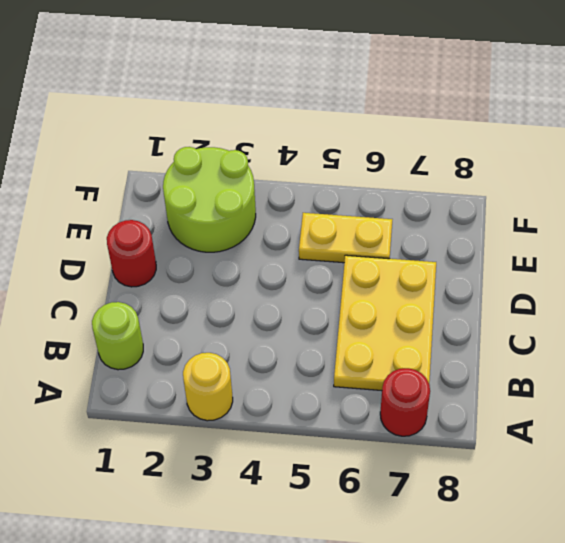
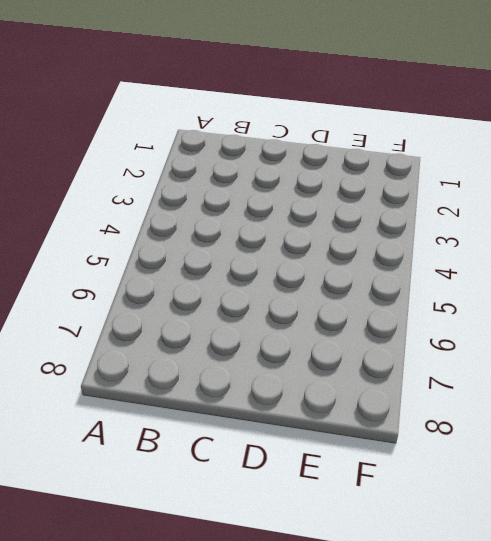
none -> yellow round brick A3 level 1
none -> red round brick A7 level 1

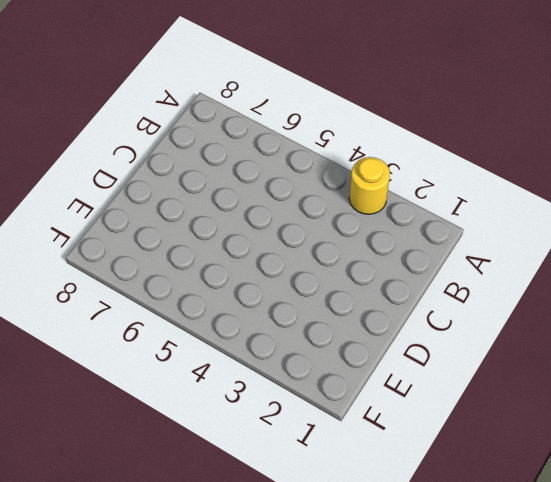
none -> red round brick A7 level 1
none -> lime round brick B1 level 1

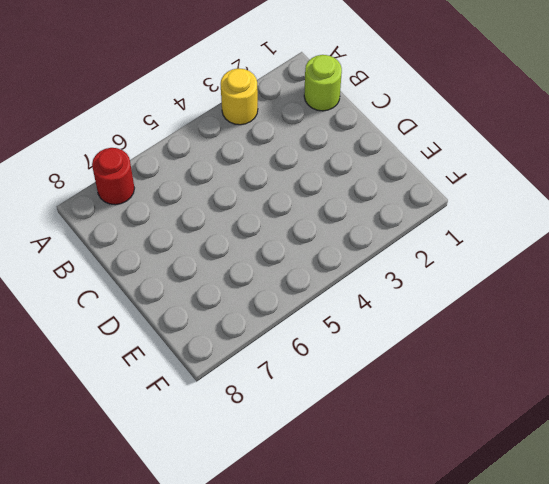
none -> yellow plate B6:D7 level 1
none -> red round brick D1 level 1

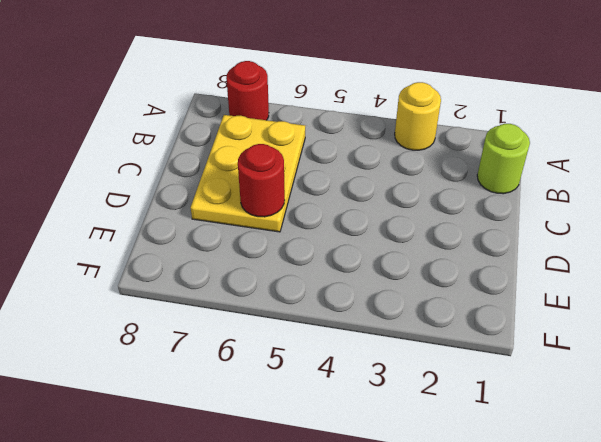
red round brick D6 level 2 -> red round brick D1 level 1
none -> lime round brick E2:F3 level 1
none -> yellow plate E5:E6 level 1

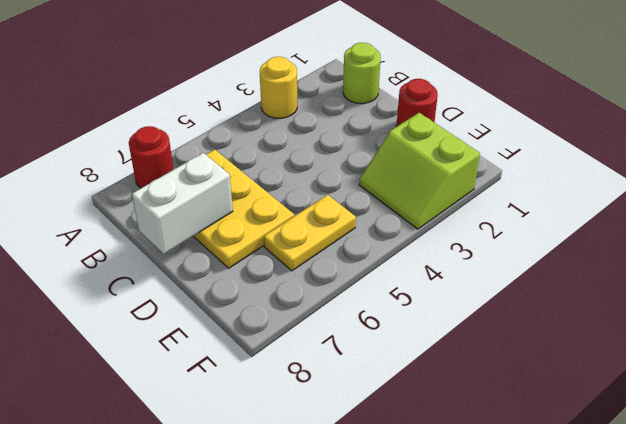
white brick C7:C8 level 2 -> none
lime slope E2:F3 level 1 top 2 -> lime round brick E2:F3 level 1

